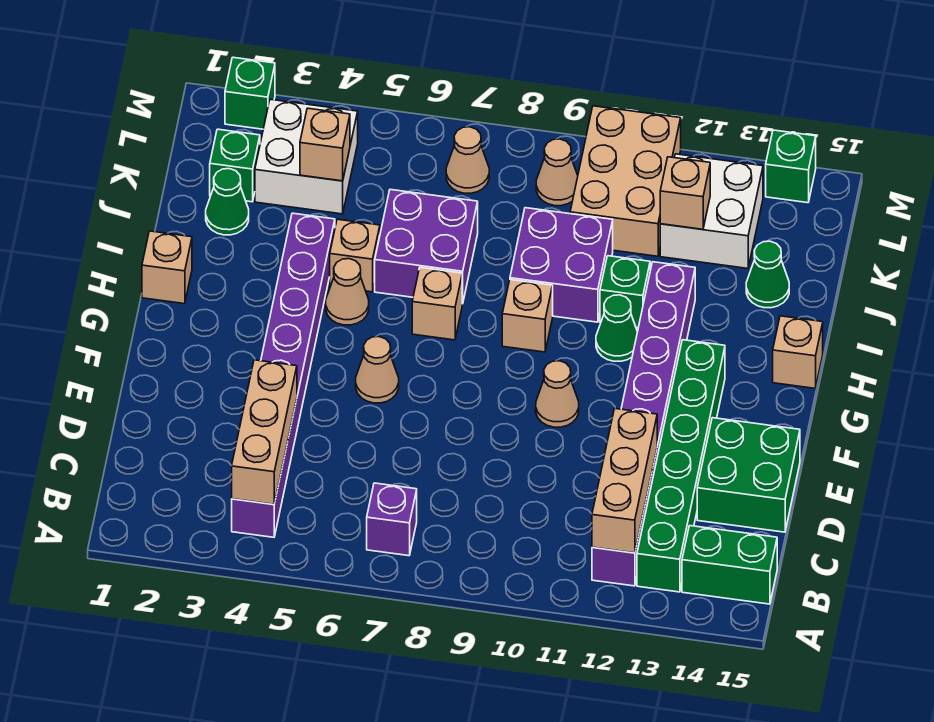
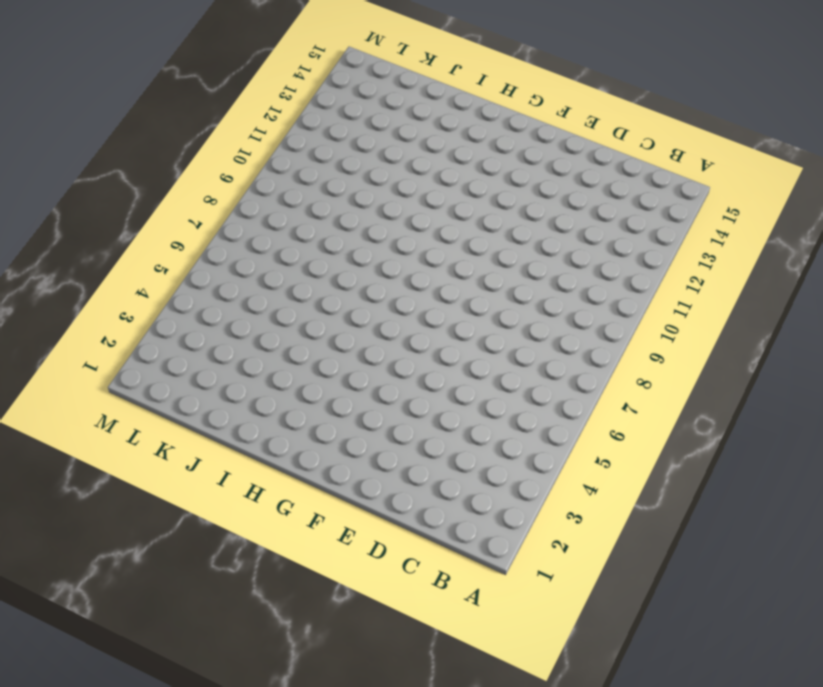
none -> purple brick B4:I4 level 1
none -> purple brick B7 level 1
none -> purple brick B12:I12 level 1
none -> green brick B13:G13 level 1

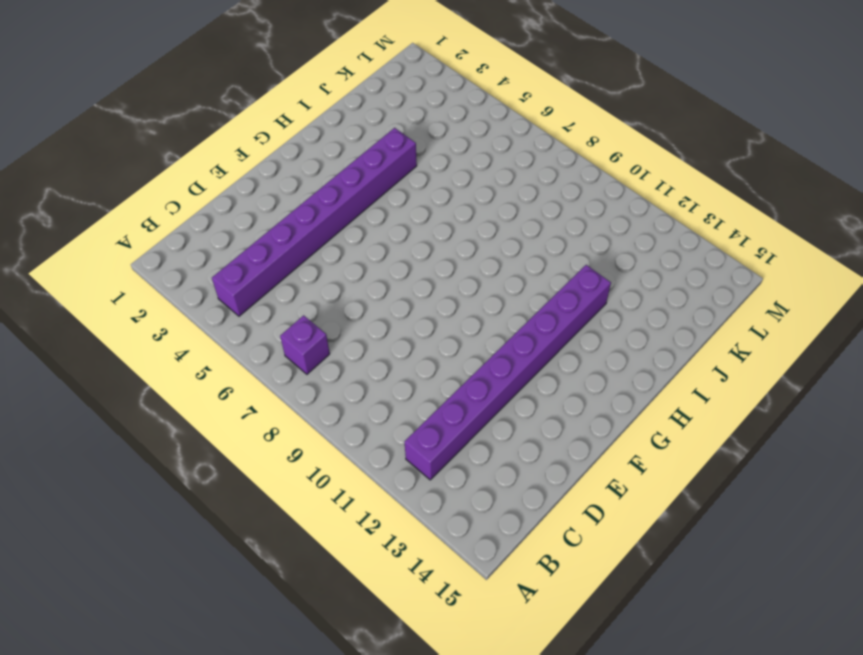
none -> green brick B13:G13 level 1
none -> green brick B14:B15 level 1
none -> green brick D14:E15 level 1
none -> tan cone F6 level 1

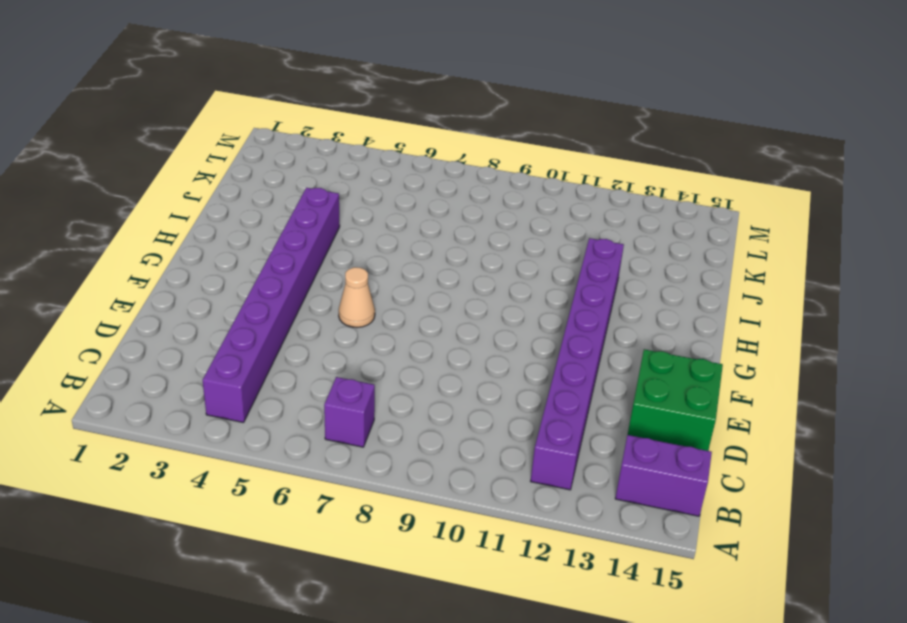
purple brick B14:B15 level 1 -> green brick B14:B15 level 1
none -> green brick B13:G13 level 1
none -> tan cone F10 level 1
none -> tan brick H1 level 1
none -> tan cone H5 level 1

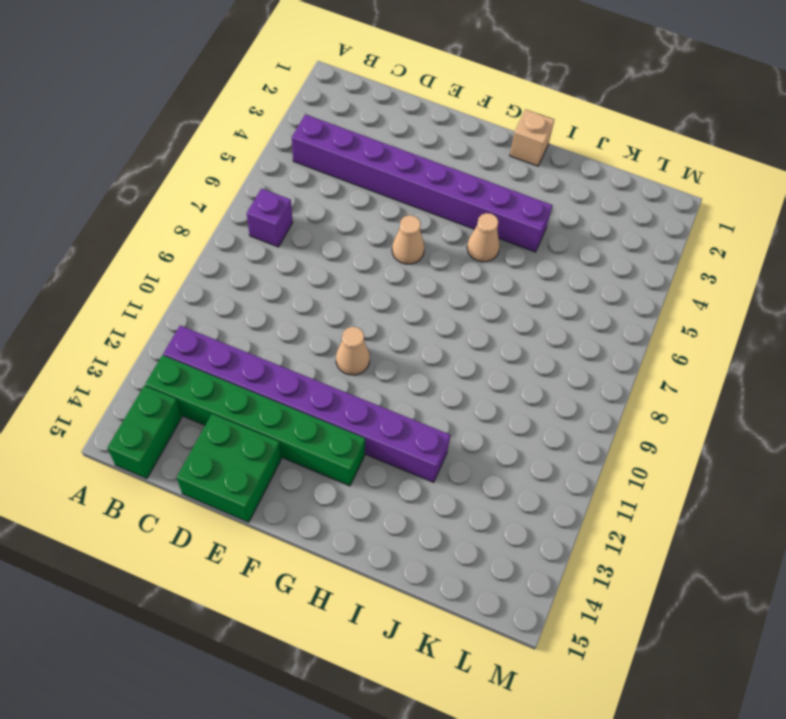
none -> tan brick H7 level 1
none -> tan brick H9 level 1
none -> green cone H11 level 1
none -> tan brick H15 level 1

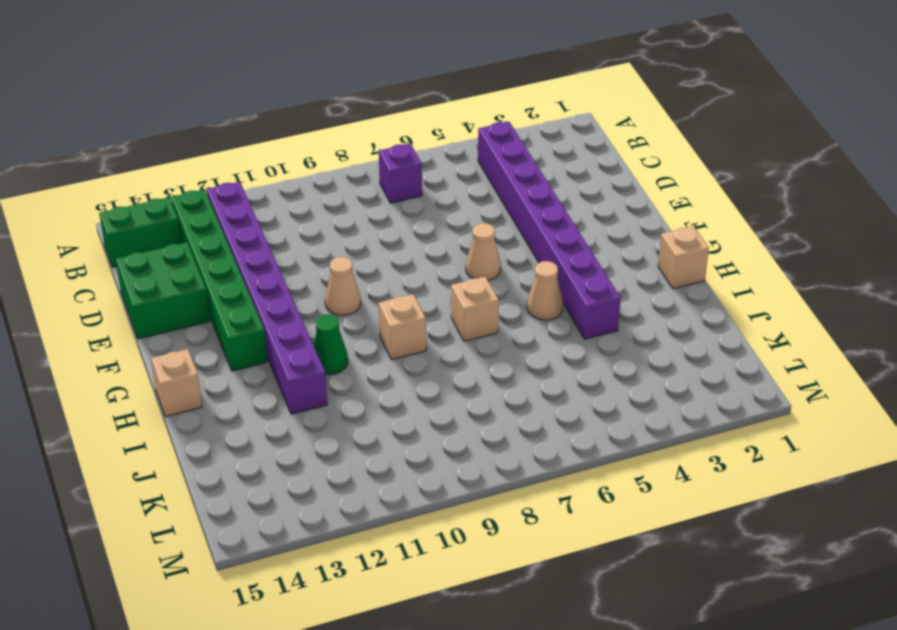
none -> tan brick I5 level 1
none -> purple brick I6:J7 level 1
none -> purple brick I9:J10 level 1
none -> green brick I11 level 1

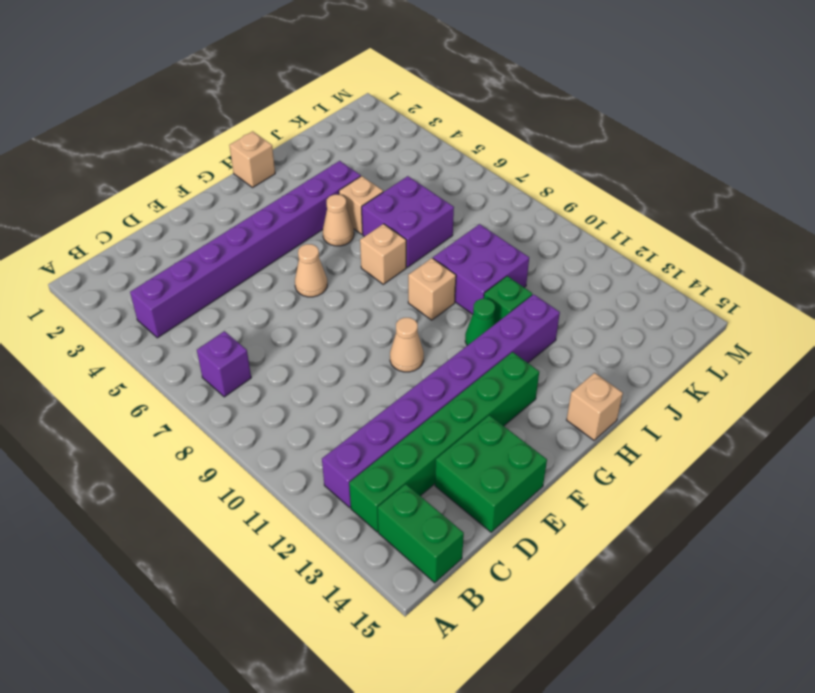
none -> green cone J2 level 1
none -> green cone J14 level 1
none -> green brick K2 level 1
none -> white brick K3:L4 level 1

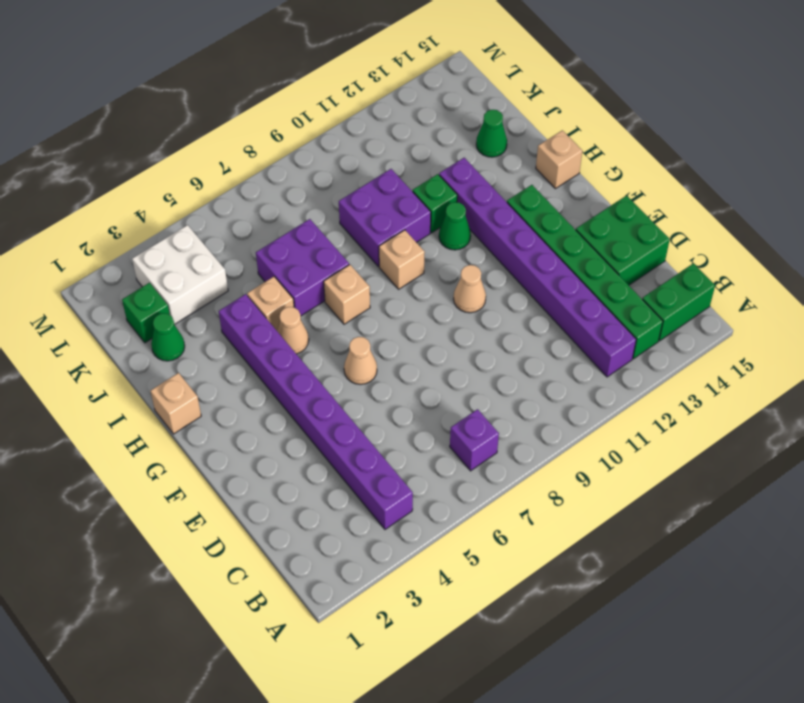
none -> tan brick K10:M11 level 1
none -> white brick K12:L13 level 1
none -> tan cone L7 level 1
none -> tan cone L9 level 1

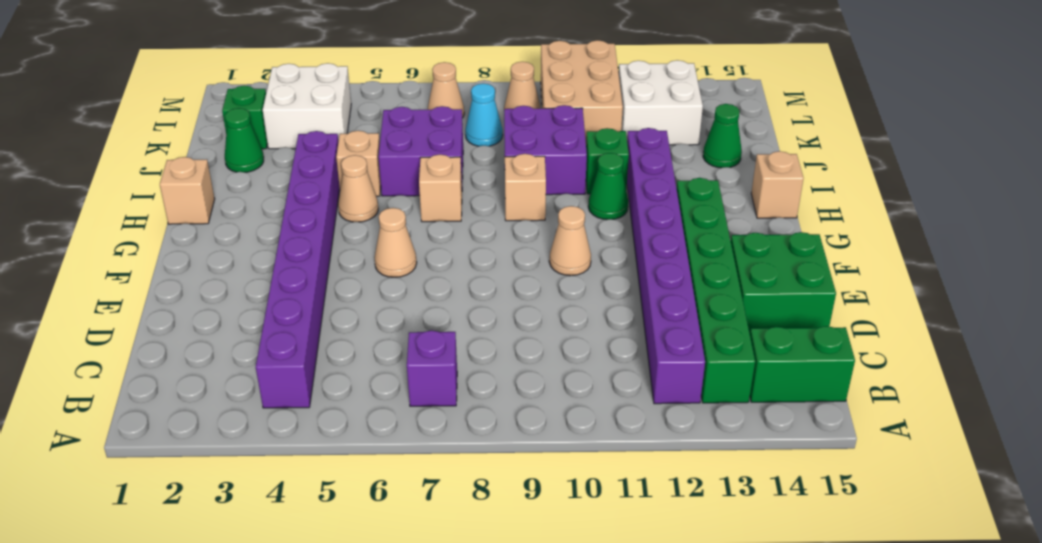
cyan cone K8 level 1 -> none
none -> green brick M2 level 1
none -> green brick M14 level 1
none -> tan brick B4:D4 level 2
none -> tan brick B12:D12 level 2

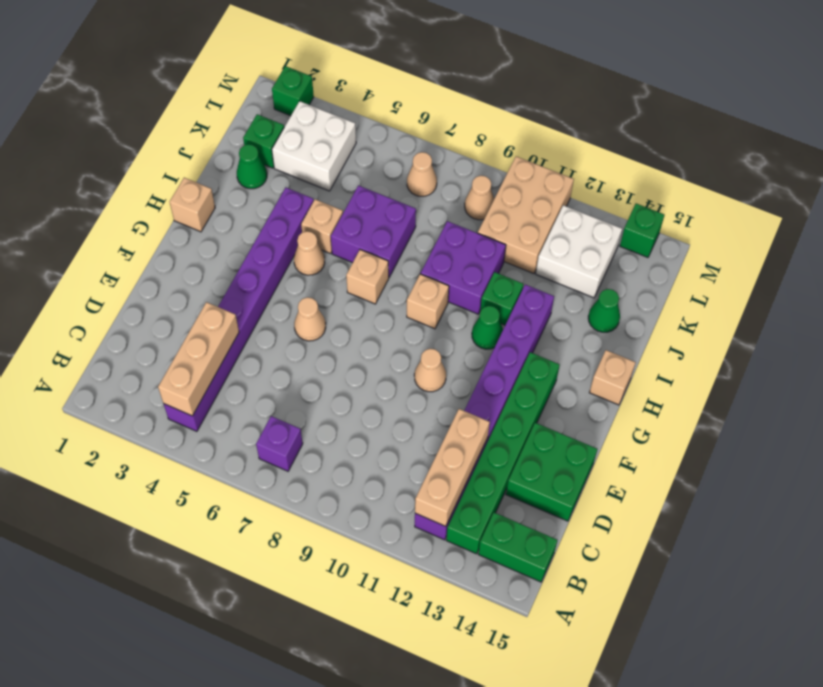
none -> tan brick K4 level 2
none -> tan brick K12 level 2

